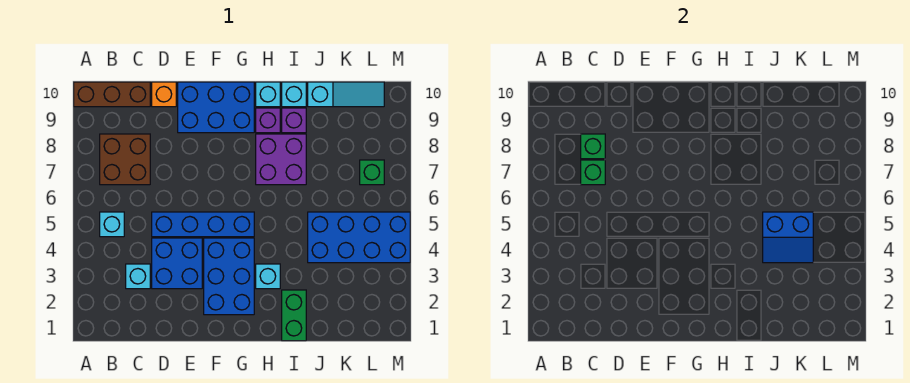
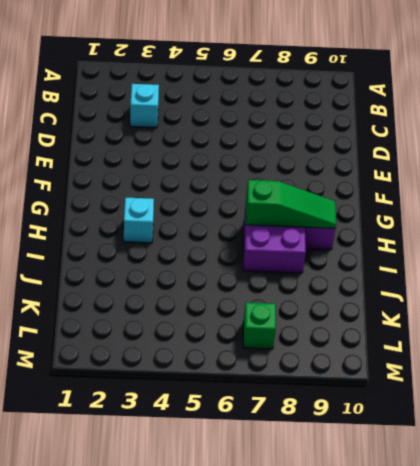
green slope H7:H9 level 2 top 7 -> none
none -> brown brick A10:C10 level 1
none -> cyan brick B5 level 1
none -> brown brick B7:C8 level 1

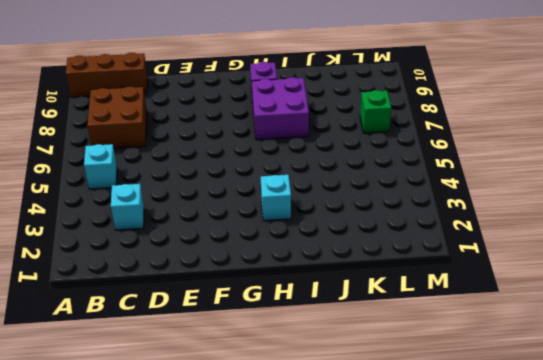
none -> blue brick D3:E4 level 1
none -> blue brick D5:G5 level 1
none -> orange brick D10 level 1

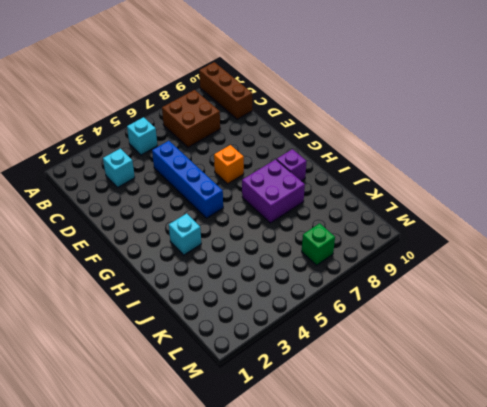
orange brick F7 level 1 -> orange brick D10 level 1
none -> blue brick D3:E4 level 1
none -> blue brick E9:G10 level 1
none -> blue brick F2:G4 level 1

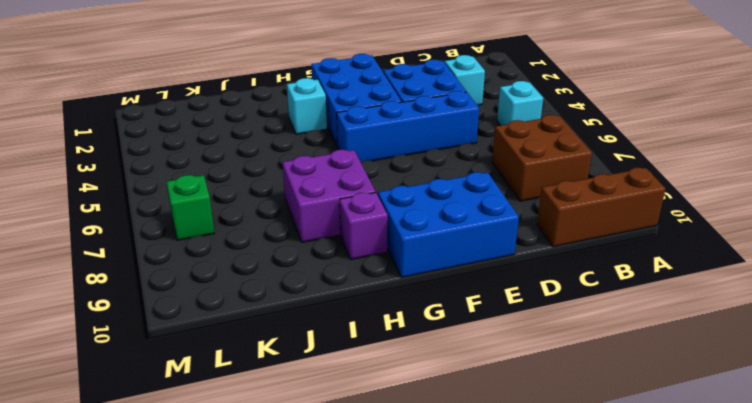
none -> orange brick D10 level 1
none -> cyan brick H10 level 1
none -> green brick I1:I2 level 1

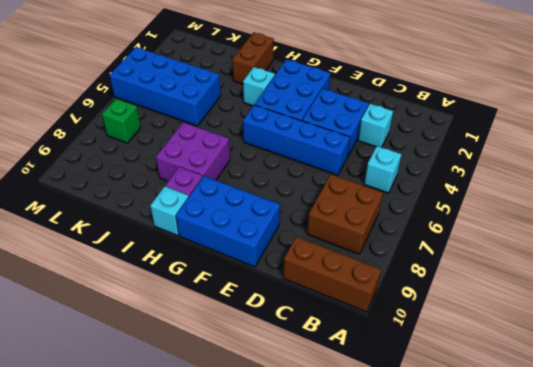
brown brick I1:I2 level 1 -> green brick I1:I2 level 1
none -> orange brick D10 level 1
none -> purple brick I9 level 1
none -> cyan brick I10 level 1

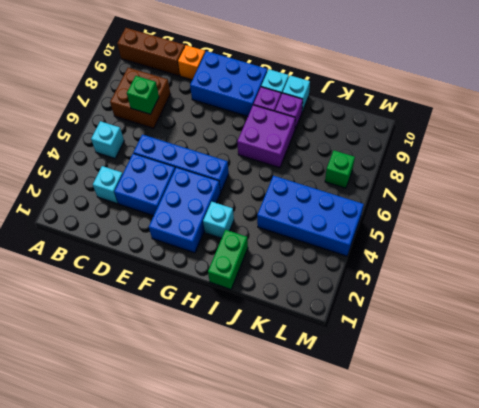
none -> cyan slope J10:L10 level 1 top J
none -> green brick C8 level 2
none -> blue slope J4:K5 level 2 top 5

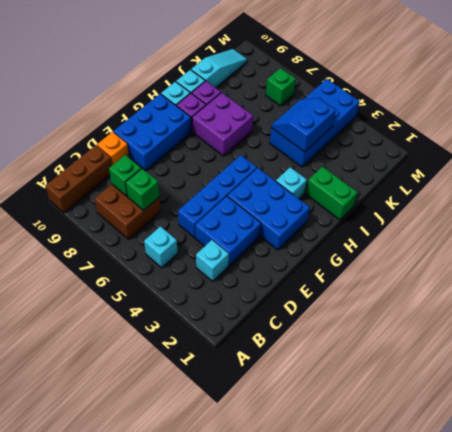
blue slope J4:K5 level 2 top 4 -> blue slope J4:K5 level 2 top 5

